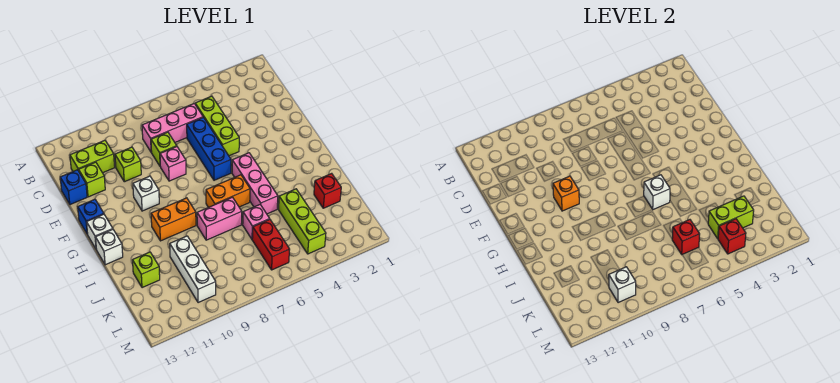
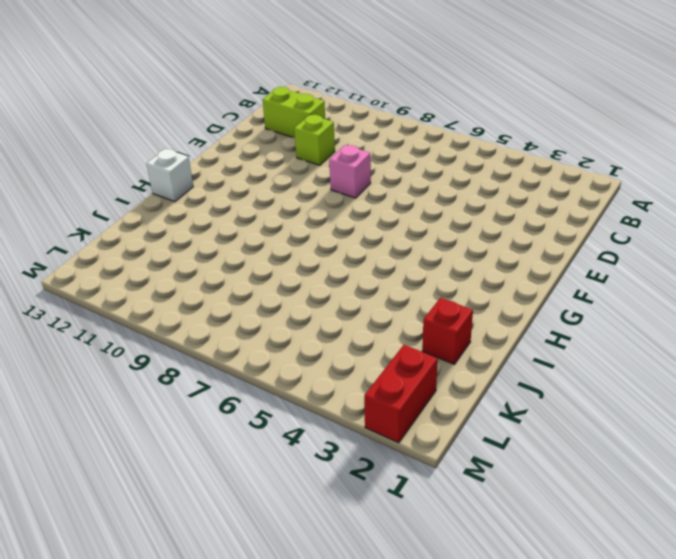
red brick L2:M2 level 1 -> red brick K6:L6 level 1
none -> lime brick C5:E5 level 1
none -> pink brick C6:C8 level 1
none -> blue brick D6:F6 level 1

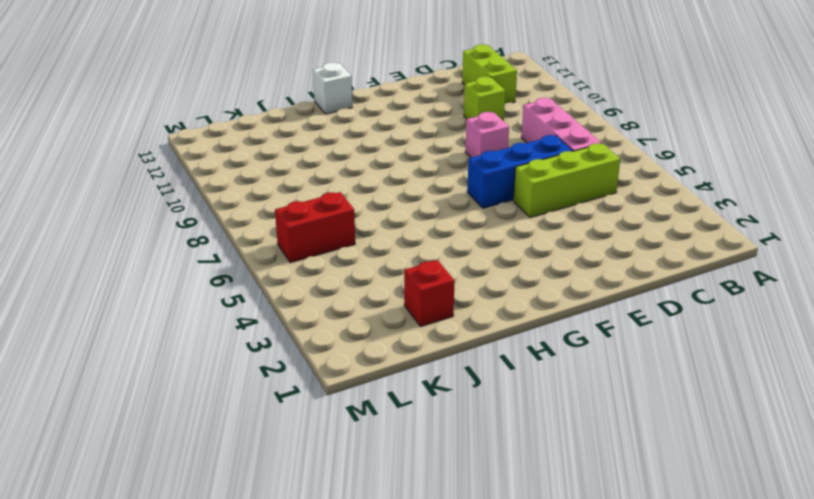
none -> lime brick D8 level 1
none -> lime brick D12 level 1
none -> blue brick D13 level 1

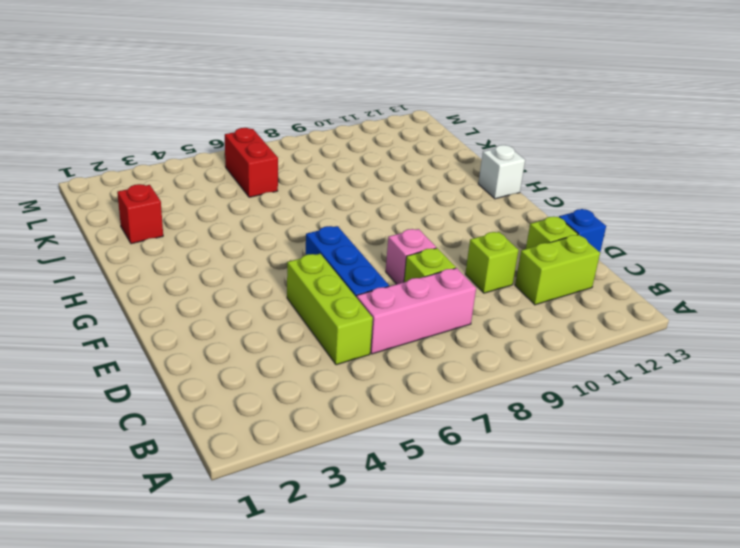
none -> white brick F10 level 1
none -> blue brick F13 level 1
none -> pink brick G5:I5 level 1

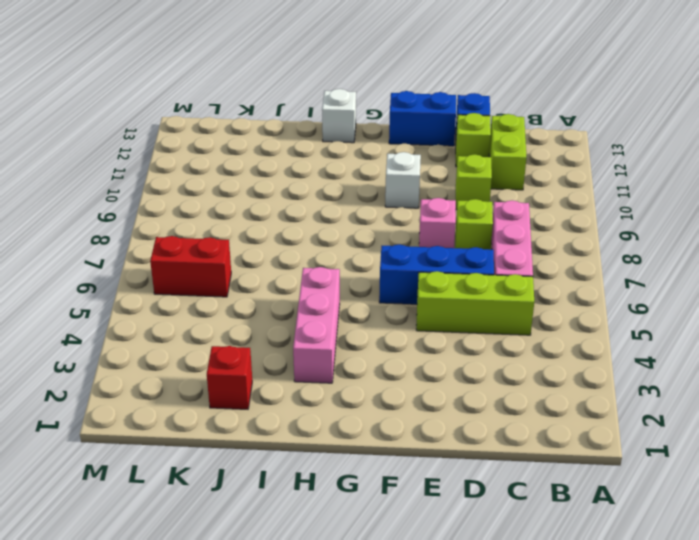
blue brick E13:F13 level 1 -> blue brick F13 level 1
pink brick H3:H5 level 1 -> pink brick G5:I5 level 1
none -> white brick G13 level 1
none -> orange brick H6:H7 level 1
none -> orange brick H9:H10 level 1

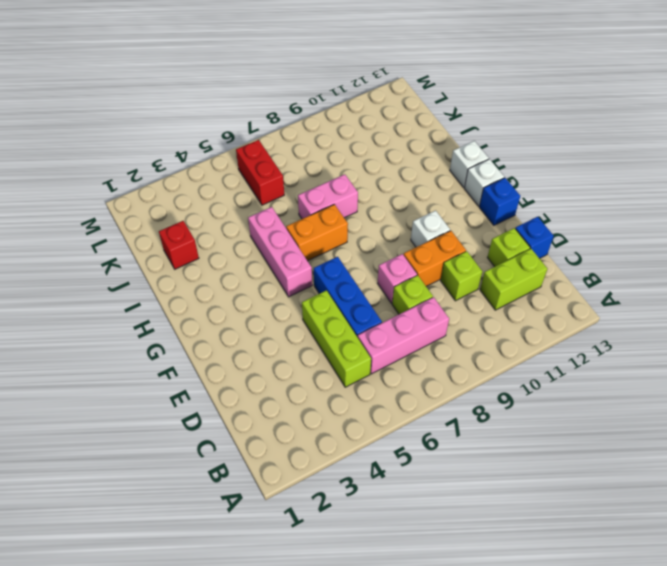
orange brick E9:E10 level 1 -> orange brick H9:H10 level 1
none -> lime brick J4:L4 level 1
none -> pink brick J6 level 1
none -> white brick J10:L10 level 1

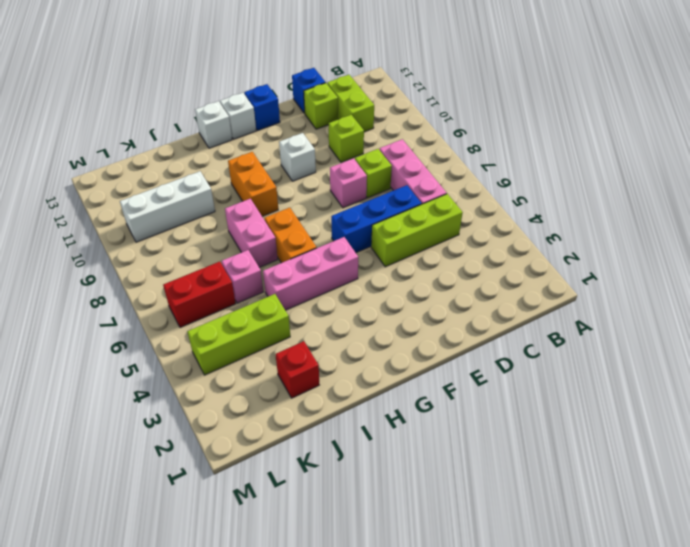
none -> lime brick J12 level 1
none -> orange brick F10 level 2
none -> white brick H6 level 2

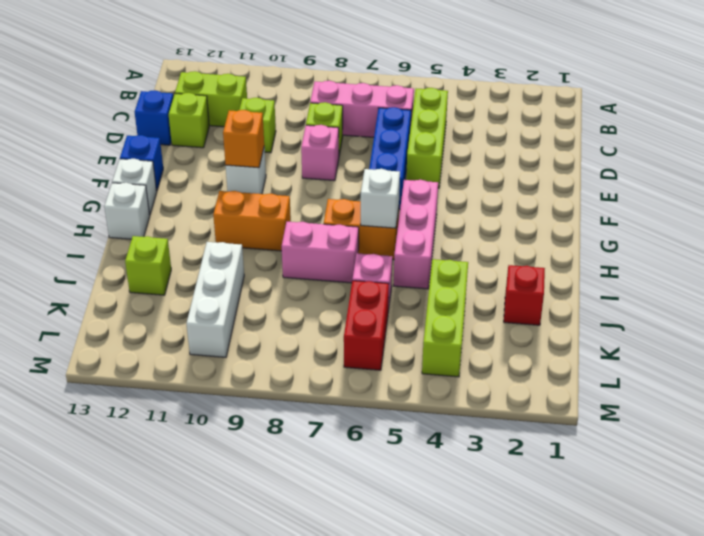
none -> lime brick K3:K4 level 2
none -> red brick K6 level 2
none -> red brick L4 level 2

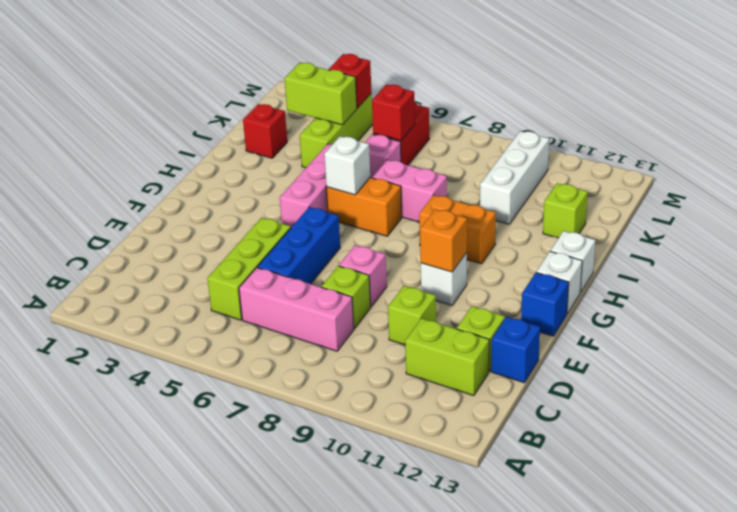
none -> white brick L10 level 2

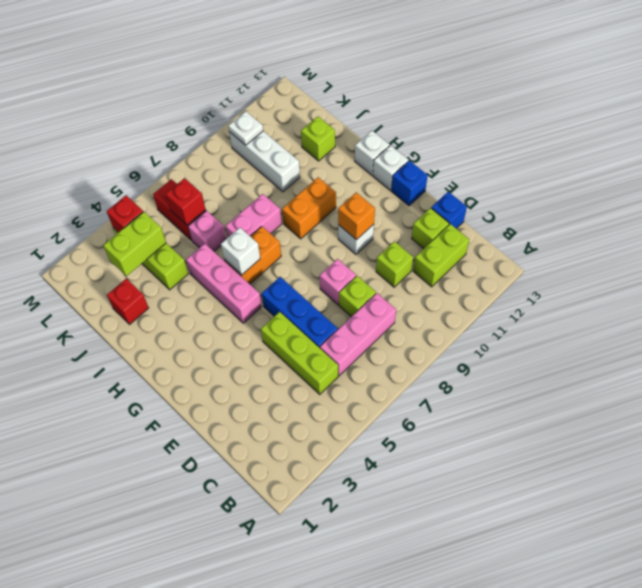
white plate L10 level 2 -> white brick L10 level 2

